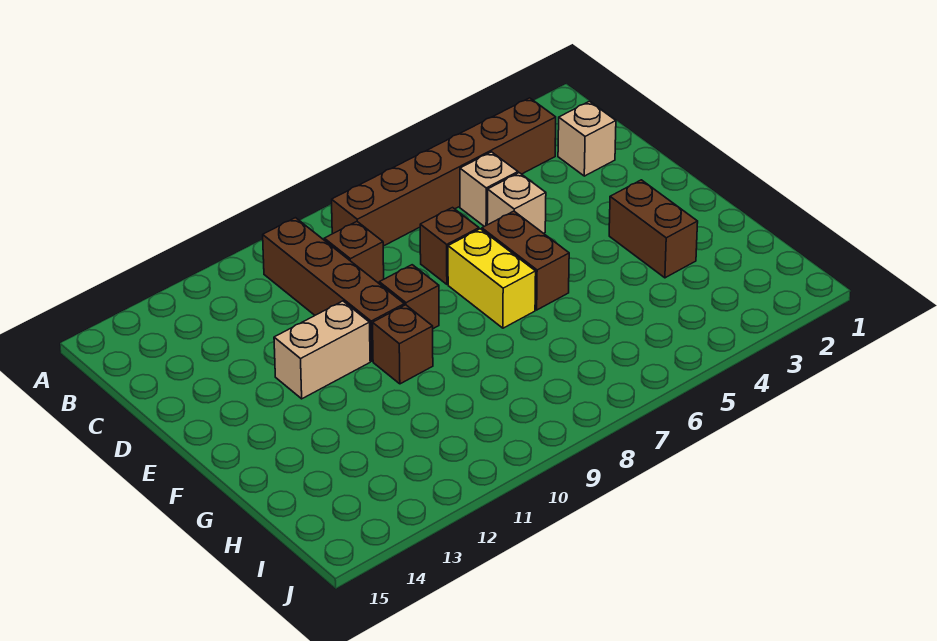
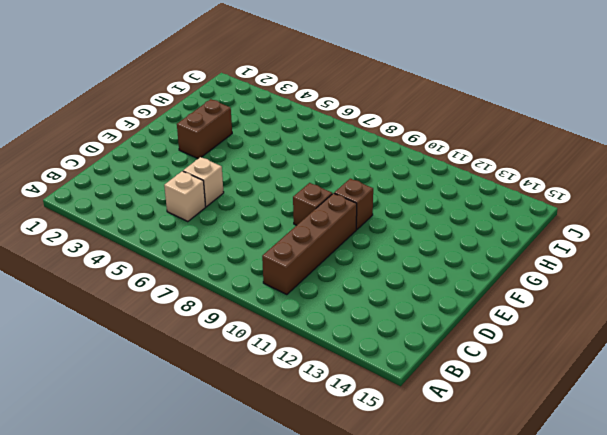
none -> brown brick B3:B8 level 1
none -> tan brick C2 level 1
none -> brown brick C9 level 1

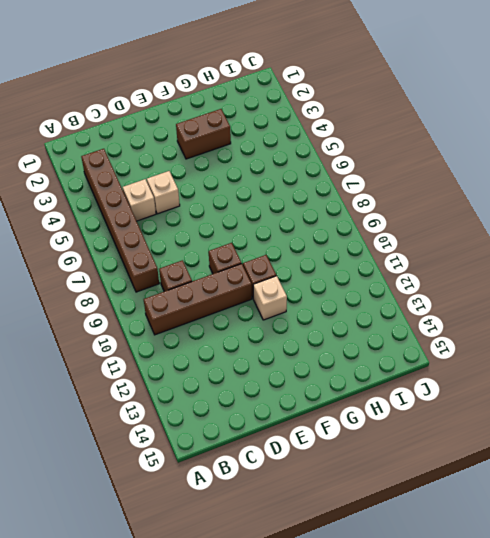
tan brick F11 level 1 -> tan brick C2 level 1
none -> brown brick D7 level 1
none -> brown brick E6:F6 level 1
none -> yellow brick E7:F7 level 1

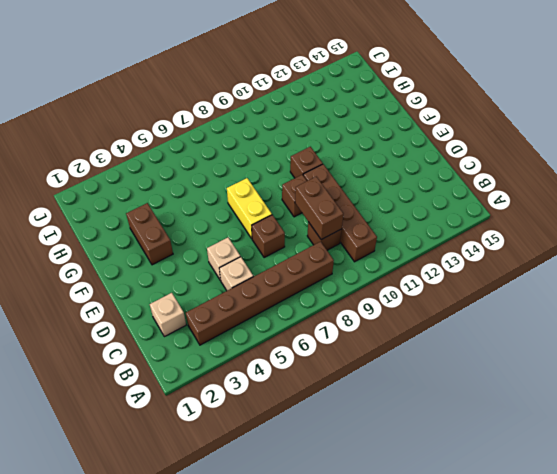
brown brick C9:D9 level 2 -> brown brick E6:F6 level 1
none -> tan brick E11:E12 level 1

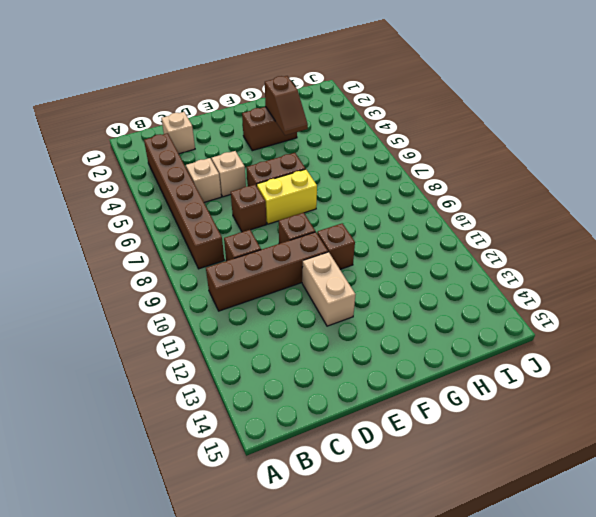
brown slope G3:G4 level 2 top 3 -> none

